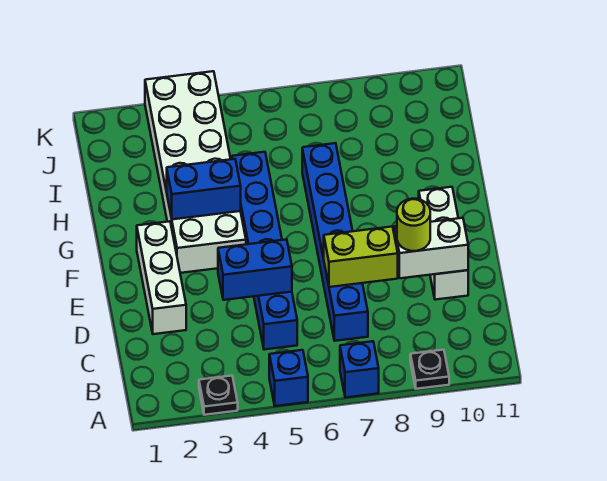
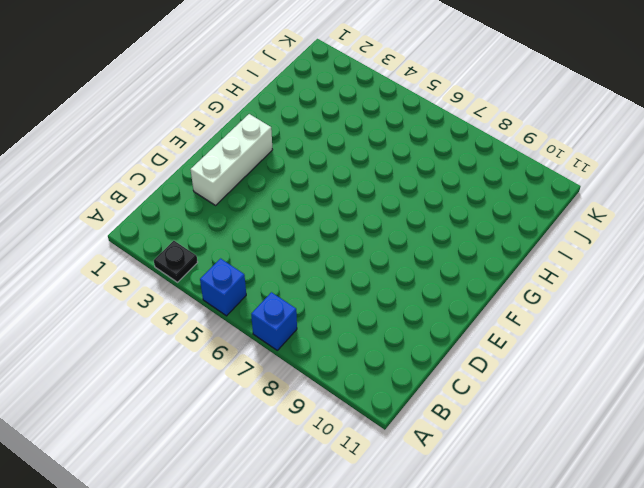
none -> black plate A9 level 1
none -> blue brick C5:H5 level 1
none -> blue brick C7:H7 level 1

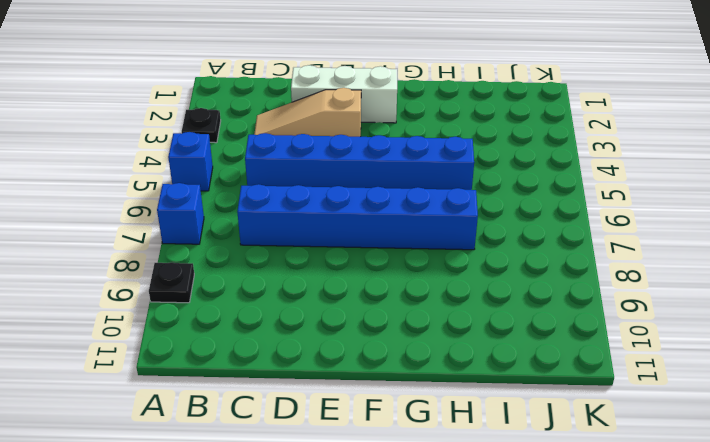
tan slope C3:E3 level 1 top E -> none
none -> white brick D10:F10 level 1
none -> white brick F3:K4 level 1
none -> blue brick D4:D5 level 2

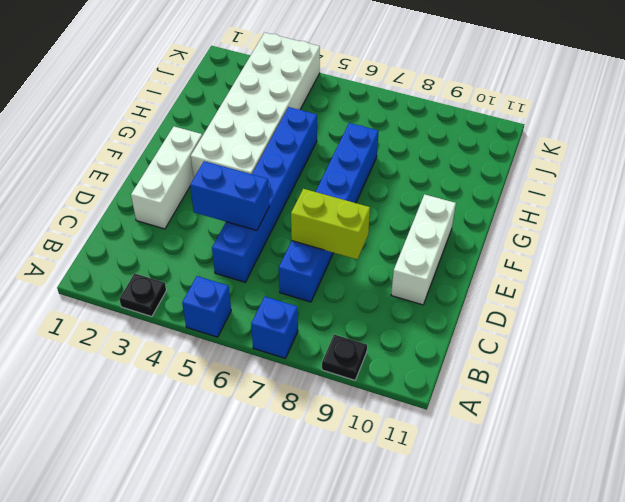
none -> white brick D9:D10 level 2
none -> blue brick G3:G4 level 2
none -> lime round brick D9 level 3

